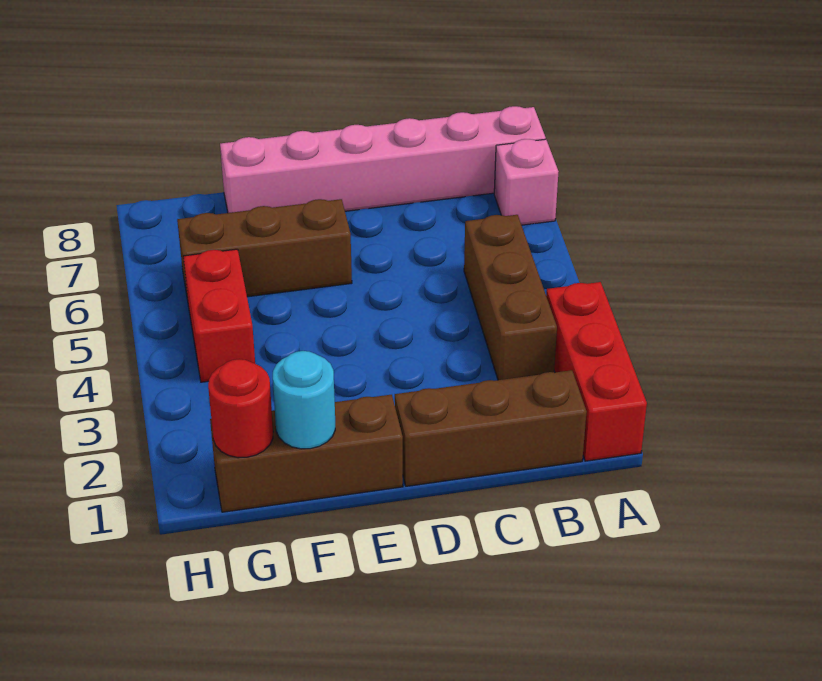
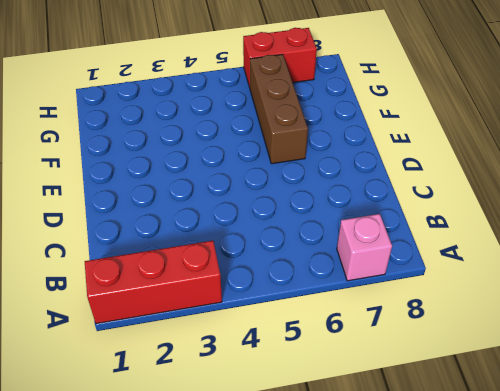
red brick H6:H7 level 1 -> red brick G4:G5 level 1
none -> pink brick A8:F8 level 1
none -> brown brick B1:D1 level 1

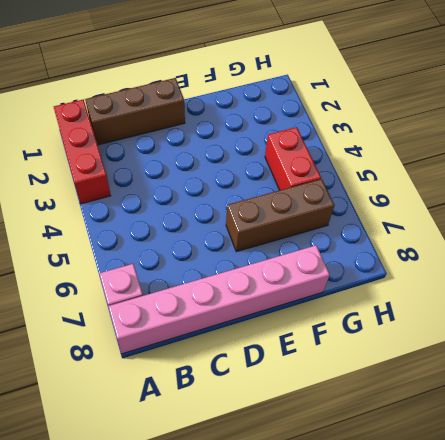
none -> brown brick B3:B5 level 1
none -> brown brick E1:G1 level 1

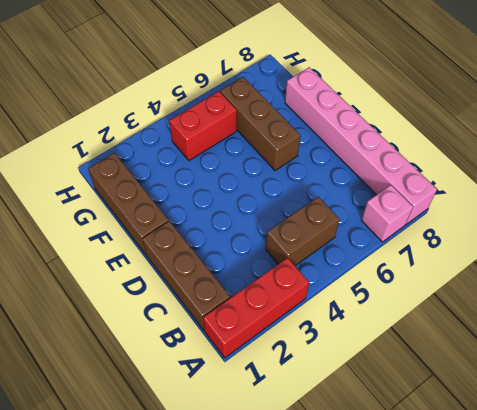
brown brick B4:B5 level 1 -> brown brick B3:B5 level 1
none -> cyan round brick F1 level 2
none -> red round brick G1 level 2

